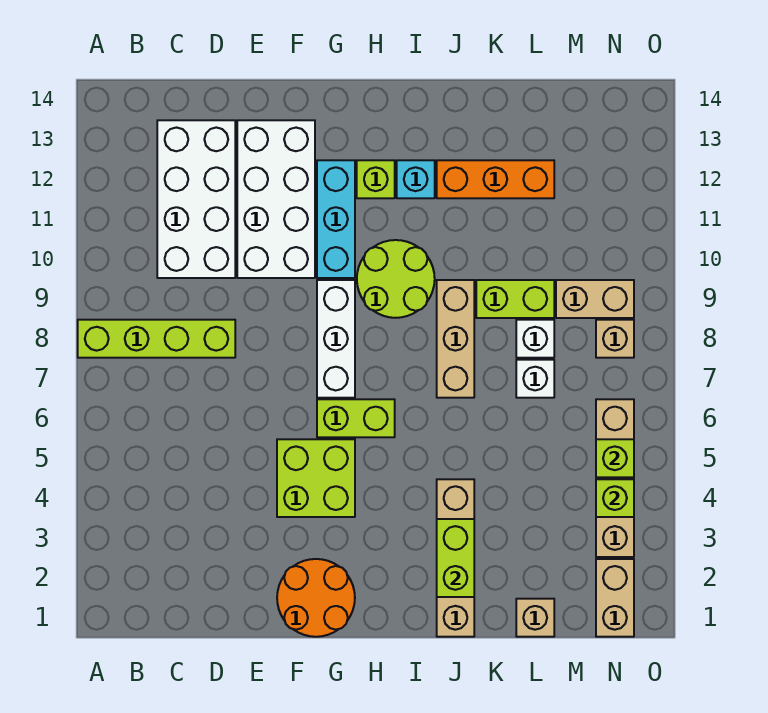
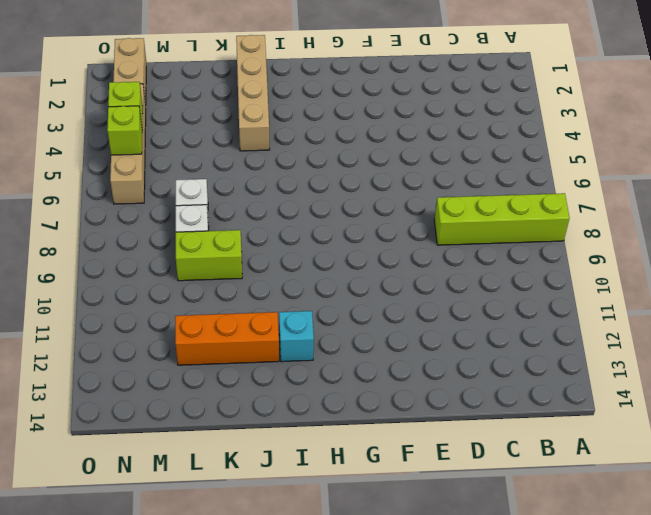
none -> white brick C10:D13 level 1
none -> white brick E10:F13 level 1
none -> orange round brick F1:G2 level 1

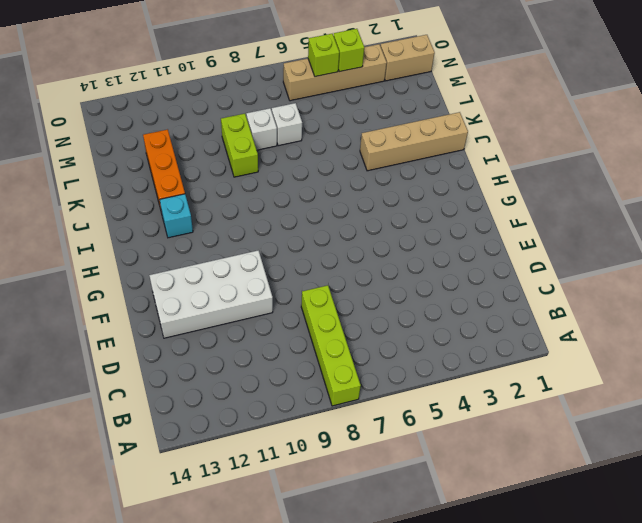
none -> white brick C10:D13 level 1
none -> orange round brick F1:G2 level 1
none -> lime brick F4:G5 level 1

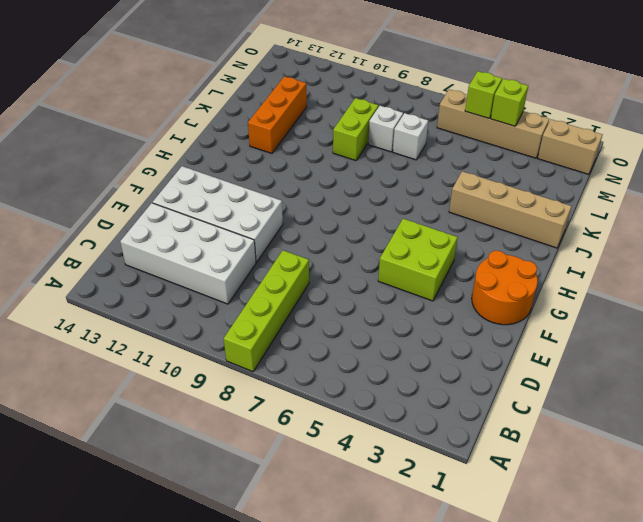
none -> lime brick G6:H6 level 1
none -> white brick G7:G9 level 1
none -> cyan brick G10:G12 level 1

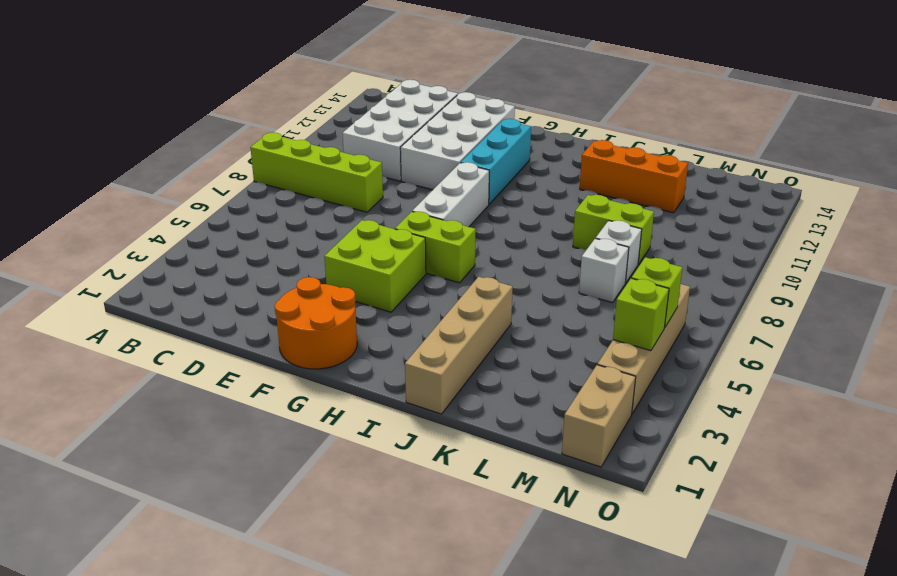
none -> lime round brick H9:I10 level 1
none -> lime brick H12 level 1
none -> cyan brick I12 level 1

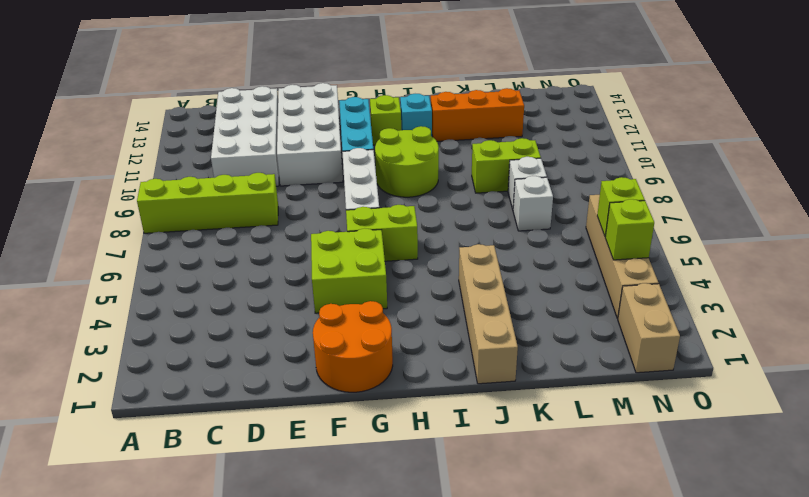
none -> tan brick J7:J9 level 1
none -> tan brick L1 level 1
none -> tan brick M9:N9 level 1

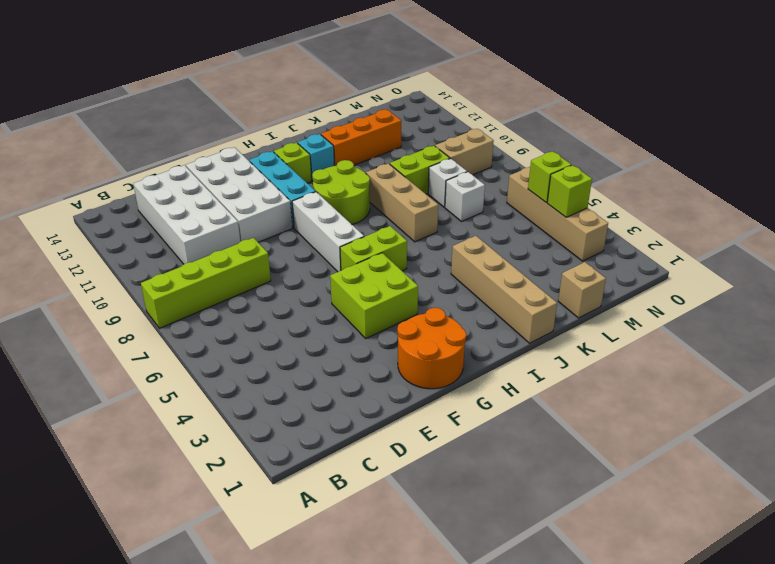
none -> tan brick N1:N2 level 1
none -> tan brick N8 level 1
none -> lime brick J2:J3 level 2

